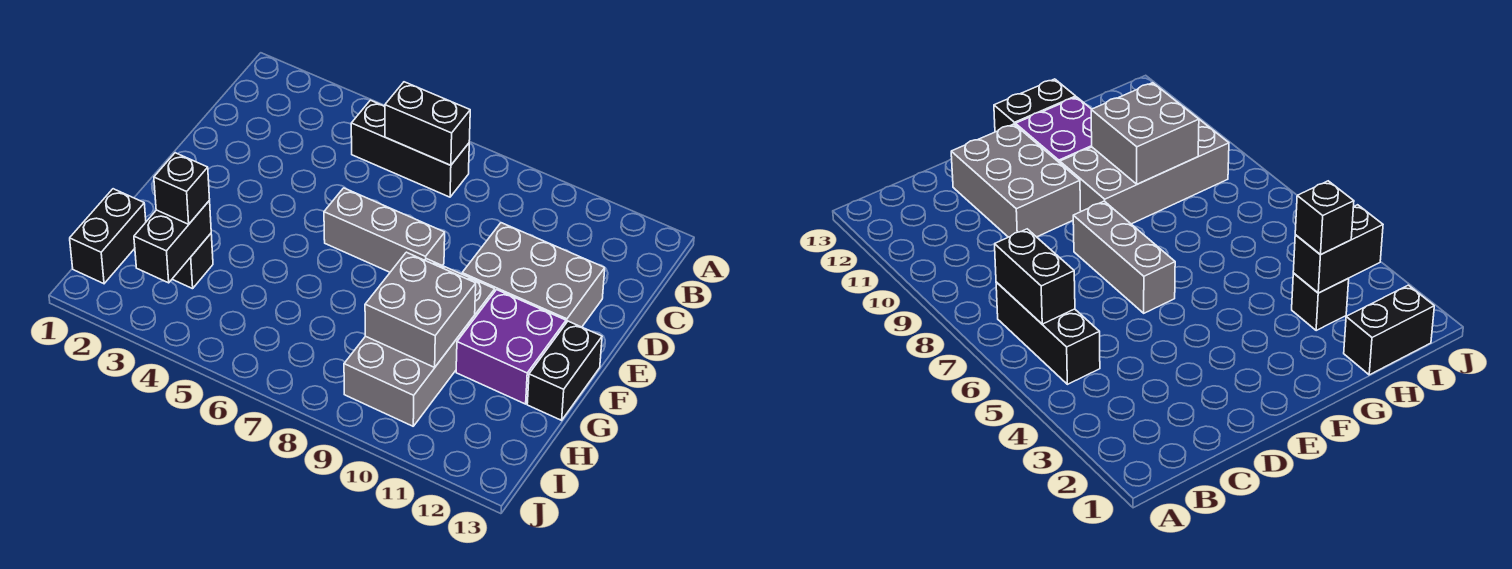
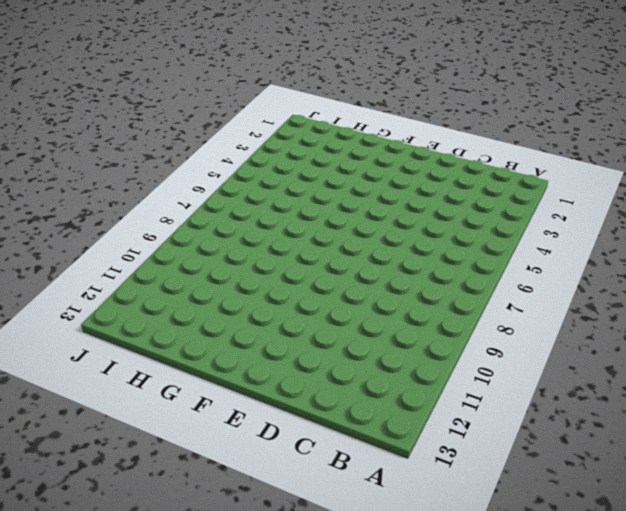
none -> black brick B5:B7 level 1
none -> grey brick D10:E12 level 1
none -> grey brick E6:E8 level 1

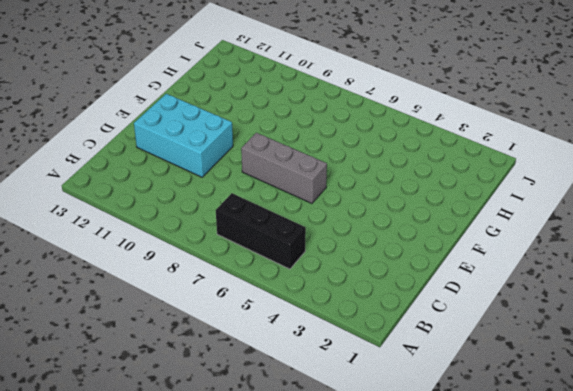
cyan brick D10:E12 level 1 -> grey brick D10:E12 level 1
none -> grey brick F9:I10 level 1
none -> purple brick F11:G12 level 1
none -> black brick F13:G13 level 1

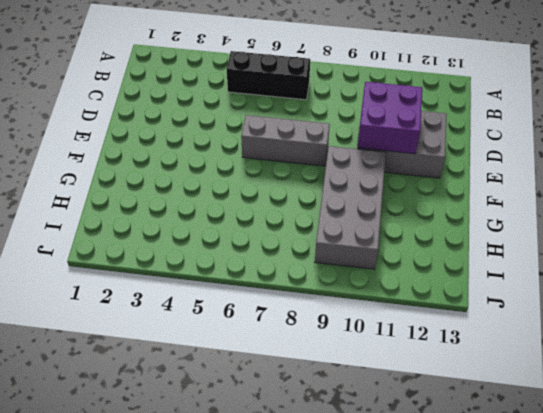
purple brick D10:E11 level 2 -> purple brick F11:G12 level 1
none -> black brick F13:G13 level 1
none -> black brick H1:I1 level 1
none -> black brick H3 level 1

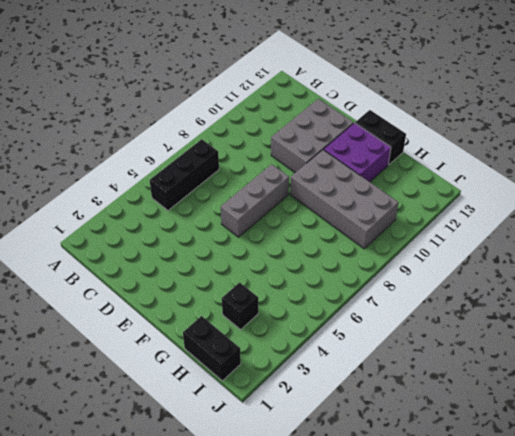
none -> black brick B6:B7 level 2
none -> grey brick G9:H10 level 2
none -> black brick H3:I3 level 2

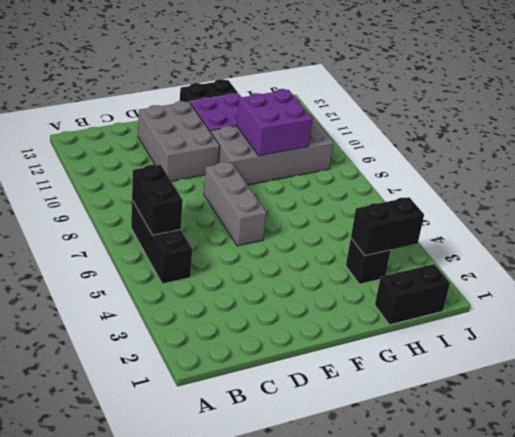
purple brick G9:H10 level 2 -> grey brick G9:H10 level 2
none -> black brick H3 level 3

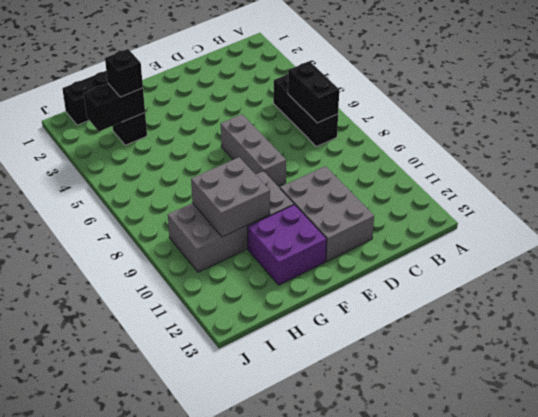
none -> black brick F13:G13 level 1

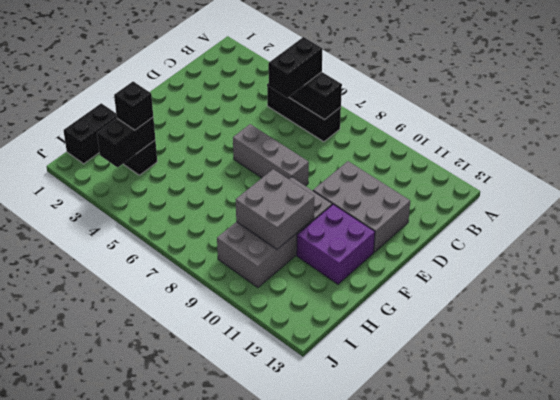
black brick B6:C6 level 3 -> black brick F13:G13 level 1

